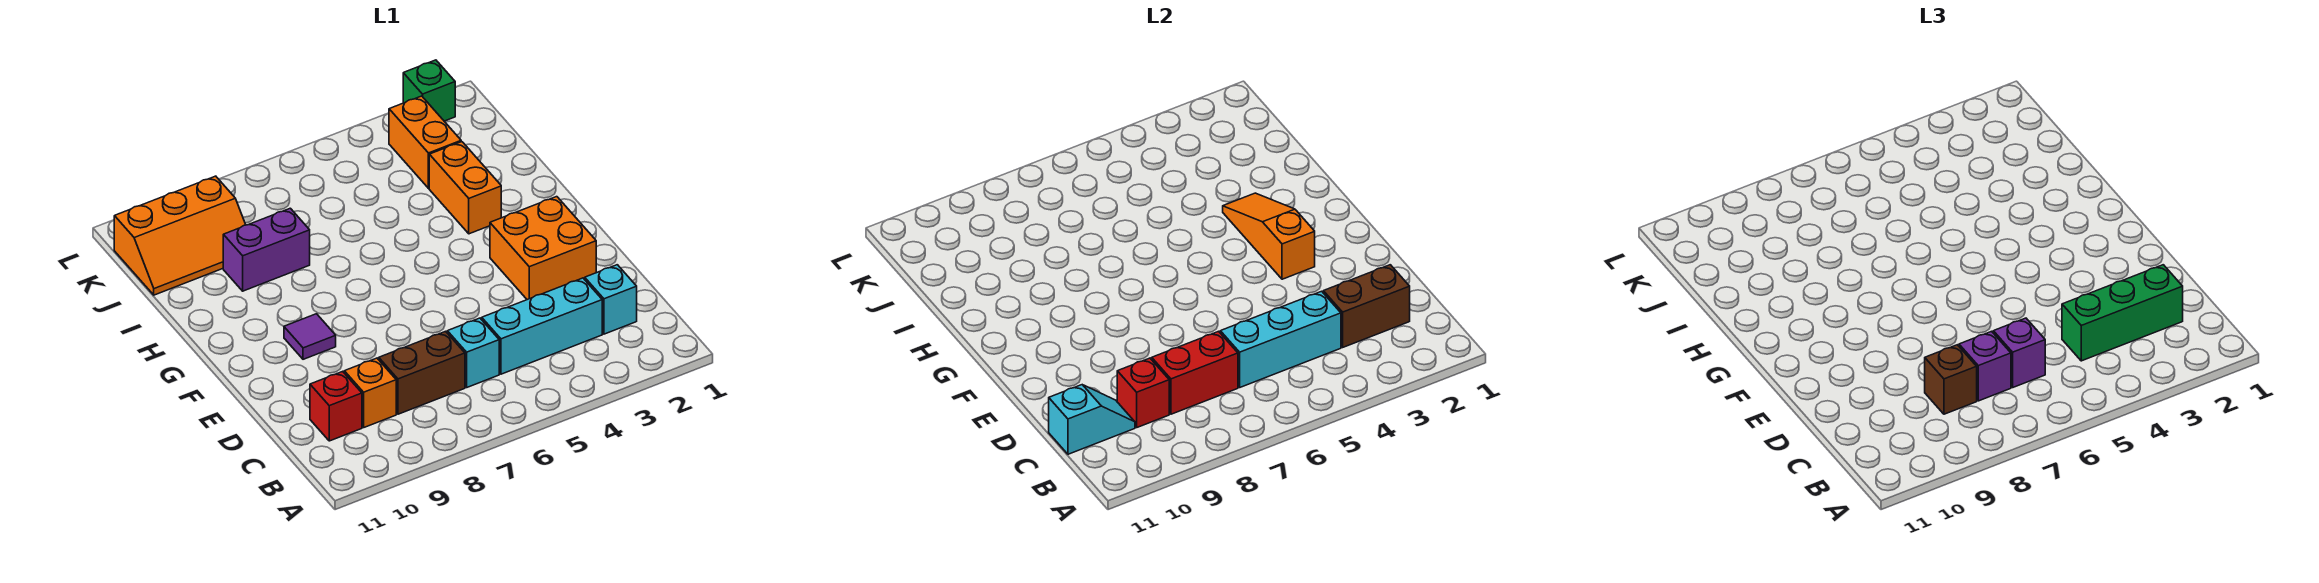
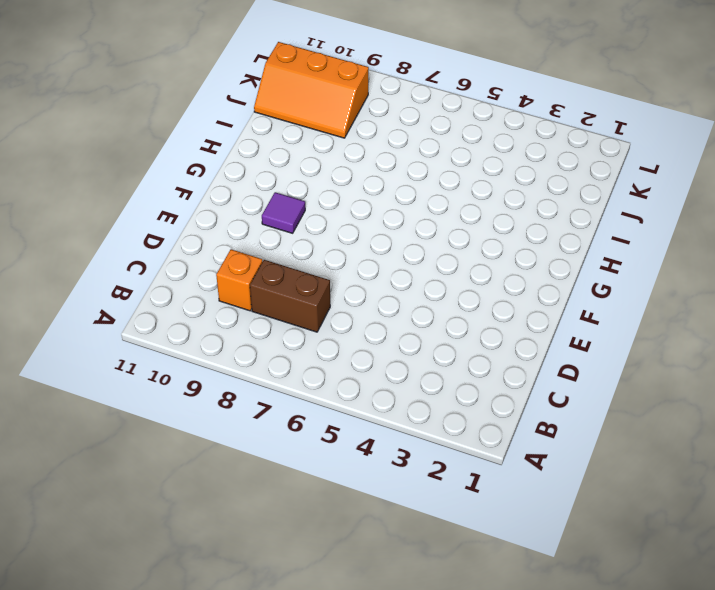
none -> cyan brick C2 level 1
none -> cyan brick C3:C5 level 1
none -> cyan brick C6 level 1

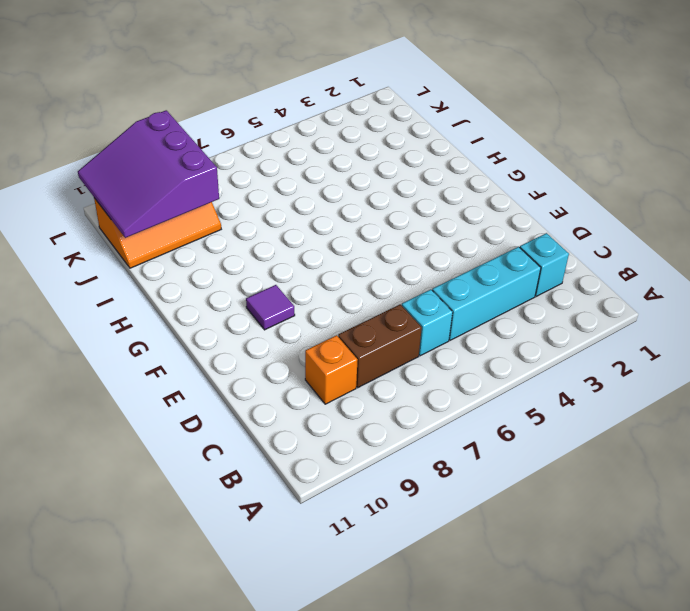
purple slope J9:L11 level 2 top 9 -> none
none -> red brick C10 level 1
none -> orange brick E2:F3 level 1
none -> orange brick H3:I3 level 1

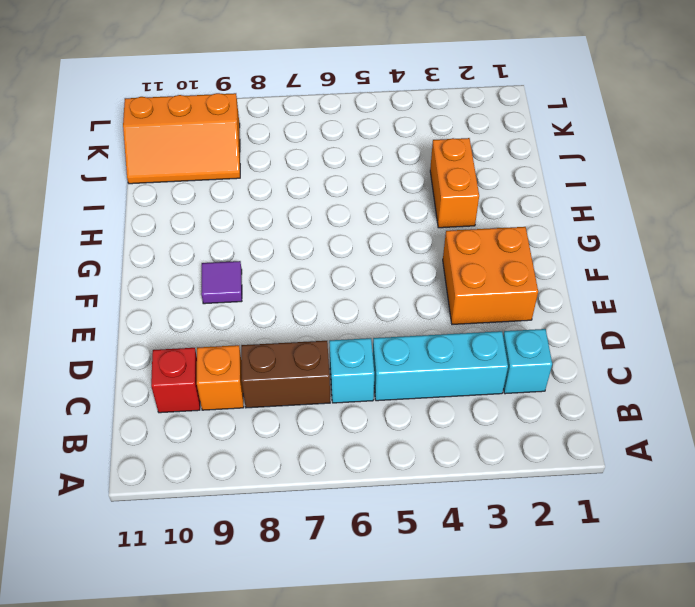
none -> purple brick I8:I9 level 1
none -> orange brick J3:K3 level 1
none -> green brick L2 level 1

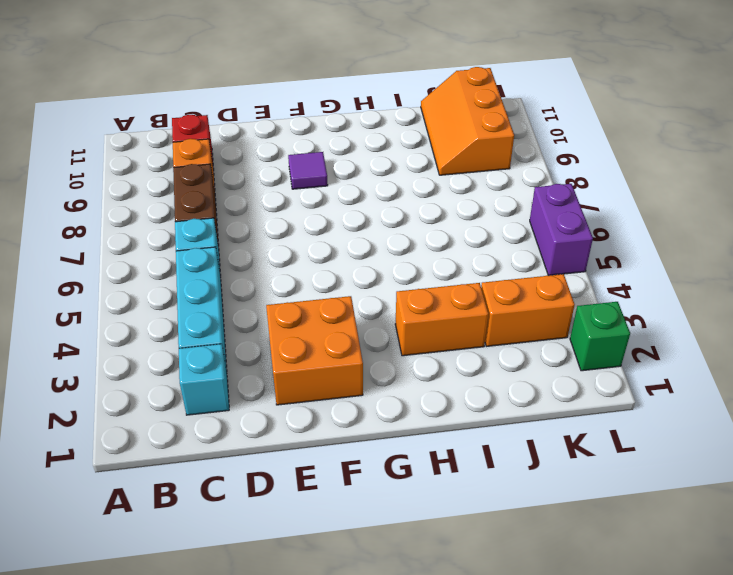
purple brick L5:L6 level 1 -> purple brick I8:I9 level 1
none -> brown brick C2:C3 level 2
none -> cyan brick C4:C6 level 2
none -> red brick C7:C8 level 2

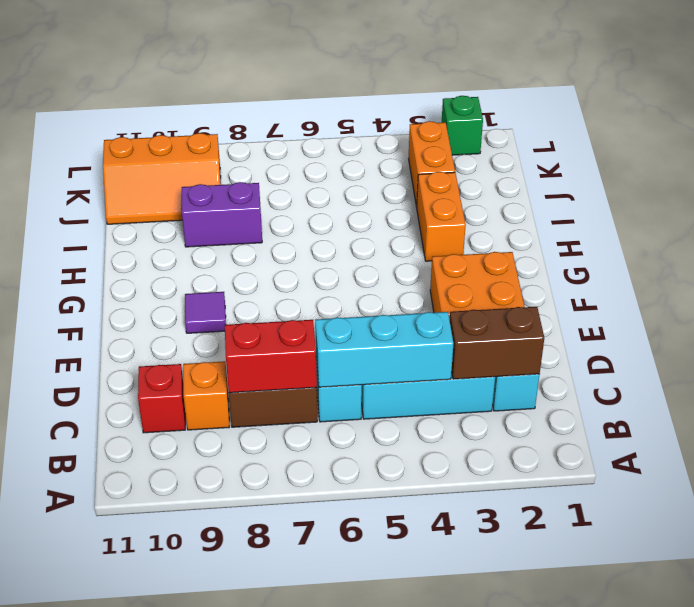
none -> red brick C9 level 2
none -> cyan slope C10:C11 level 2 top 11
none -> orange slope F3:H3 level 2 top F

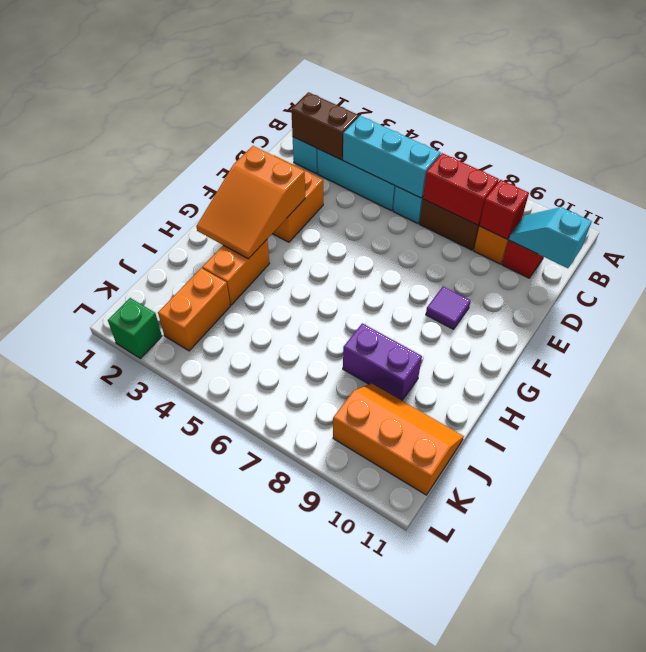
orange slope F2:H3 level 2 top F -> orange slope F3:H3 level 2 top F
none -> green brick C2:C4 level 3
none -> purple brick C6 level 3
none -> purple brick C7 level 3

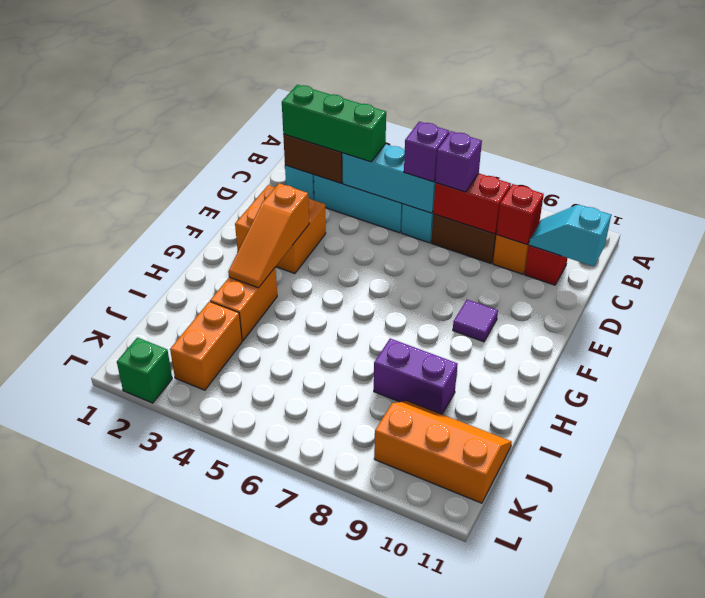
none -> brown brick C8 level 3

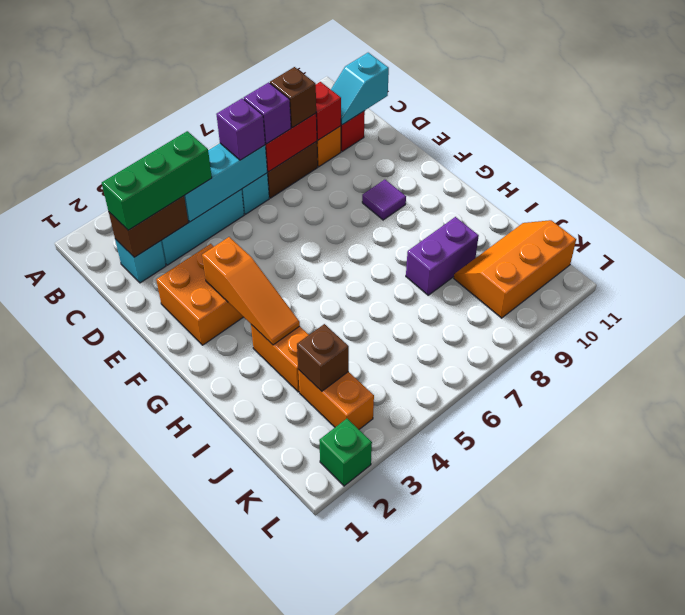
brown brick J3 level 2 -> none

